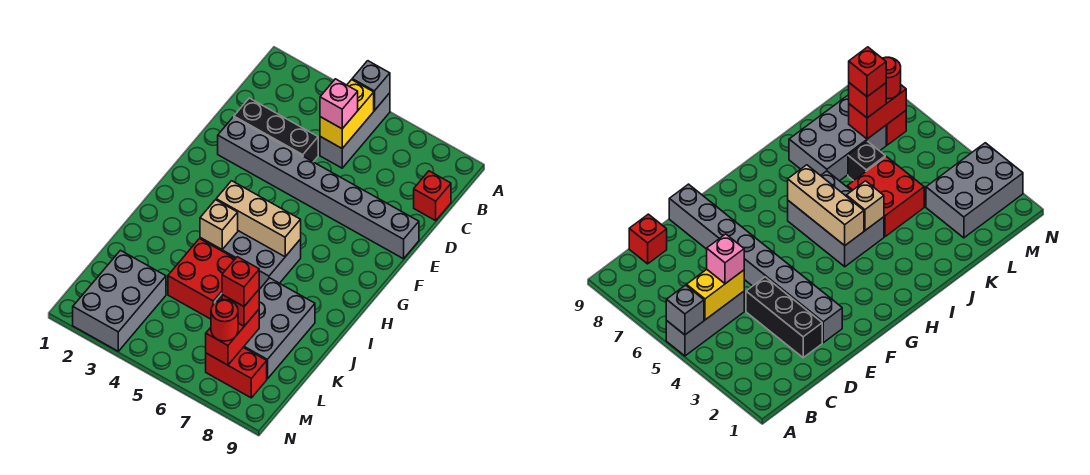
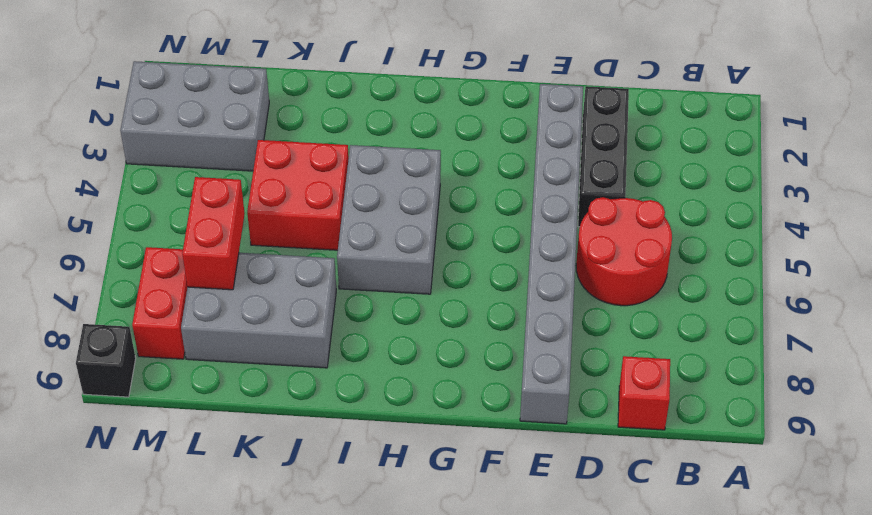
red round brick C5:D6 level 1 -> grey brick A5:C5 level 1
red brick L6:L7 level 2 -> red brick L7:M7 level 2
black brick N9 level 1 -> black brick K6 level 1
none -> grey brick A5 level 2
none -> yellow brick B5:C5 level 2
none -> tan brick H4:H6 level 2

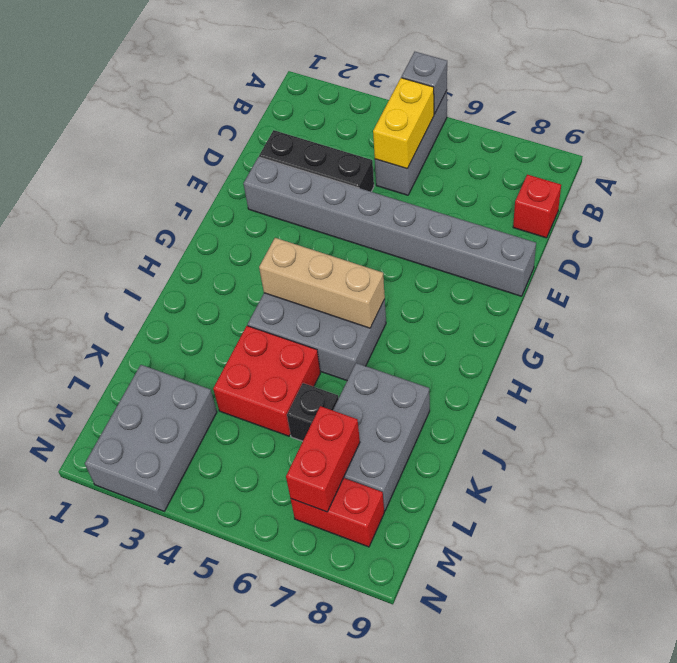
none -> tan brick I4 level 2
none -> pink brick C5 level 3
none -> red brick L7 level 3

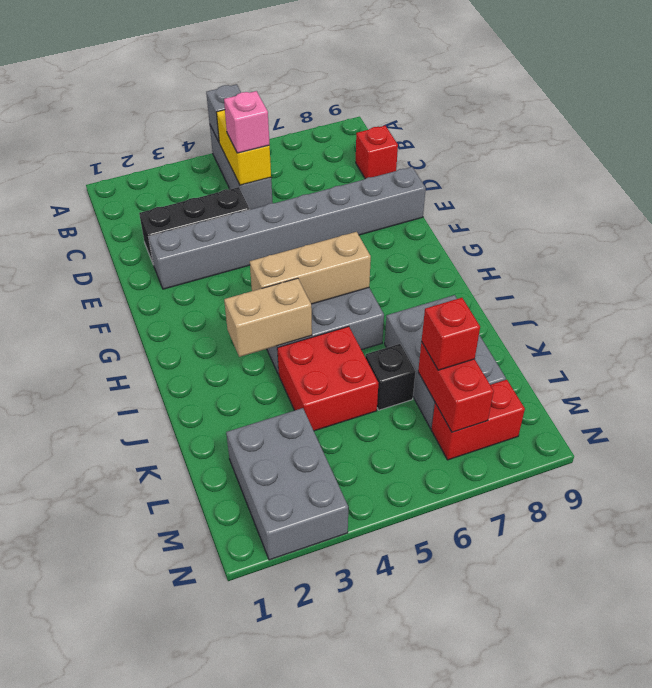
tan brick I3:I4 level 2 -> tan brick I4 level 2
none -> red round brick M7 level 3
none -> red brick L7 level 4

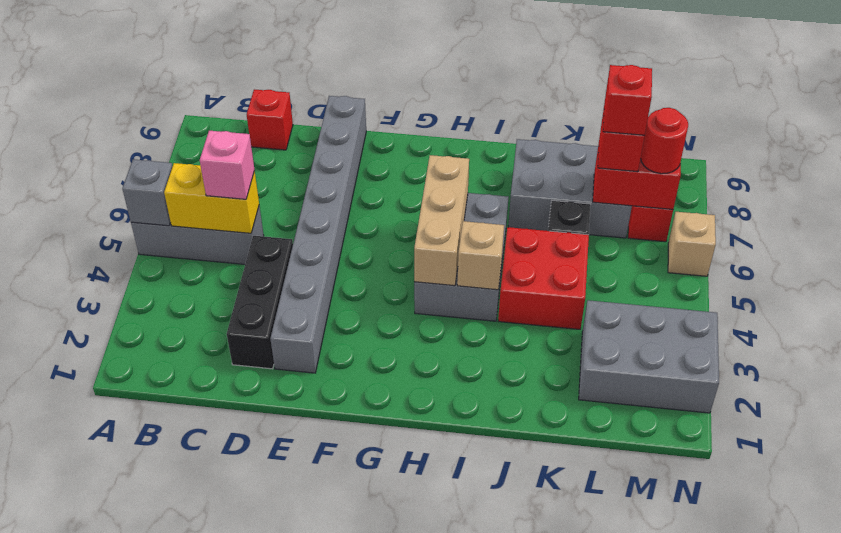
tan brick N6 level 1 -> none

